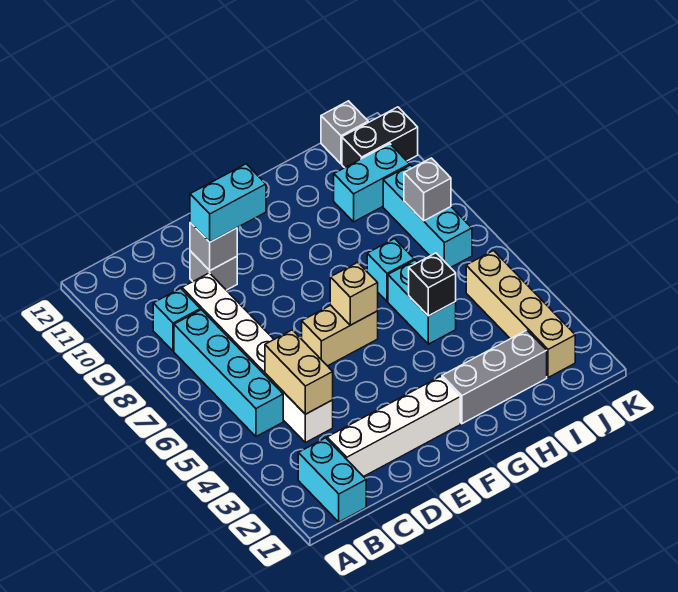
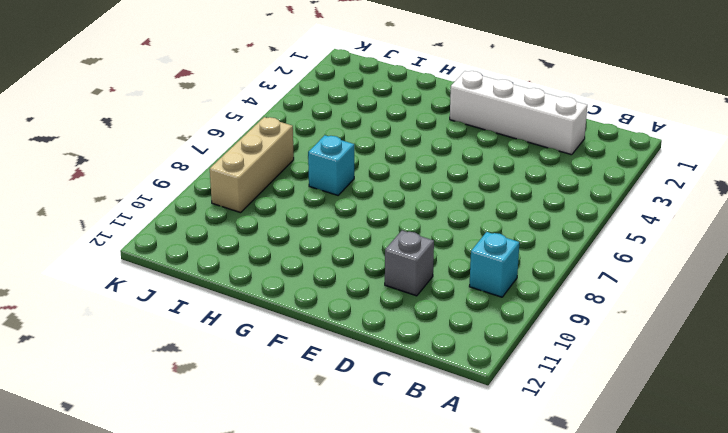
tan brick J7:J9 level 1 -> cyan brick J7:J9 level 1
none -> cyan brick B1:B2 level 1
none -> cyan brick B5:B8 level 1
none -> white brick C4:C9 level 1

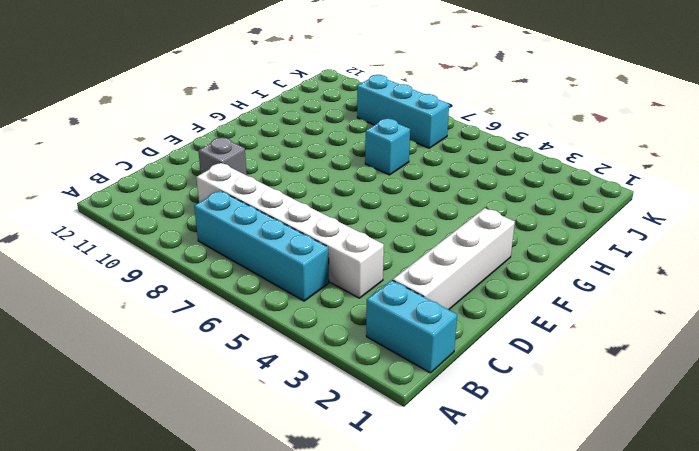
none -> cyan brick B9 level 1
none -> tan brick E6:F6 level 1
none -> grey brick G2:I2 level 1

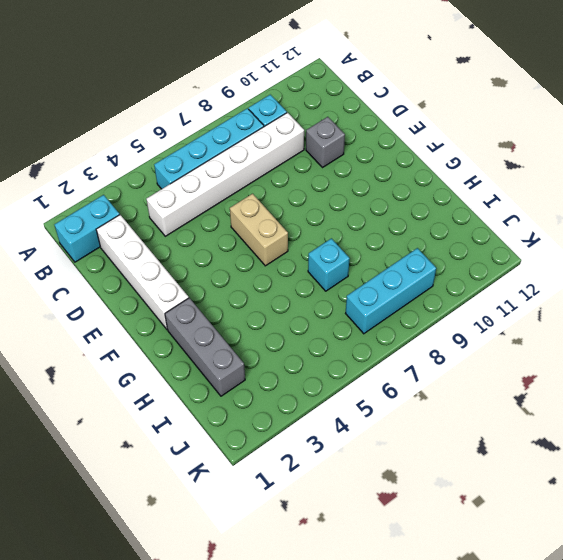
none -> cyan brick H5:H6 level 1
none -> cyan brick I10:J10 level 1
none -> tan brick J2:J5 level 1

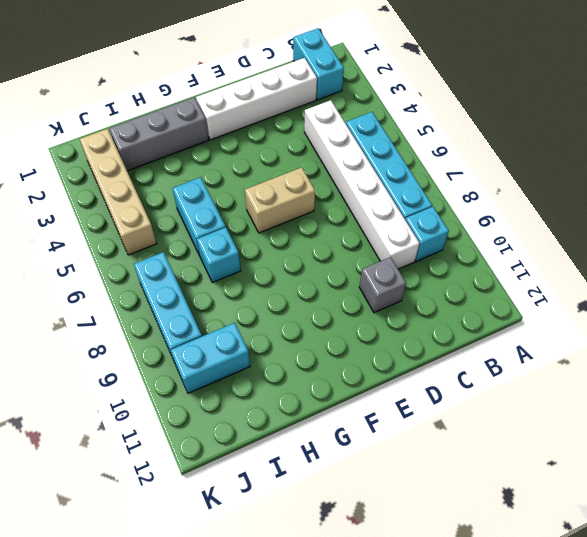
none -> black brick J11:K11 level 1
none -> grey brick J12 level 1
none -> tan brick C4:C5 level 2

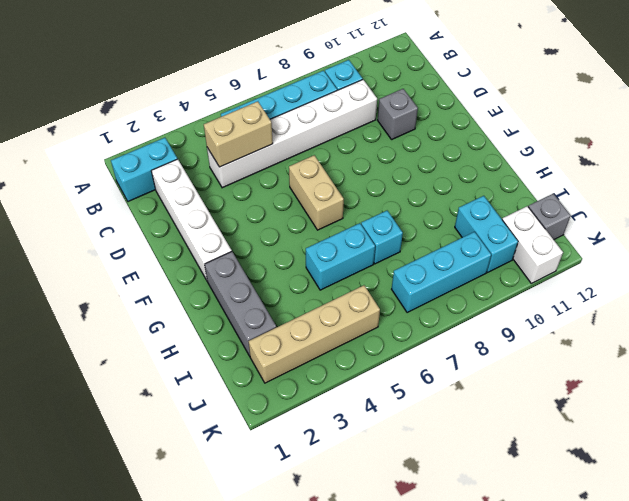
white brick J11:K11 level 1 -> black brick J11:K11 level 1
none -> grey brick D10 level 2
none -> tan brick F6 level 2
none -> black brick H5 level 2

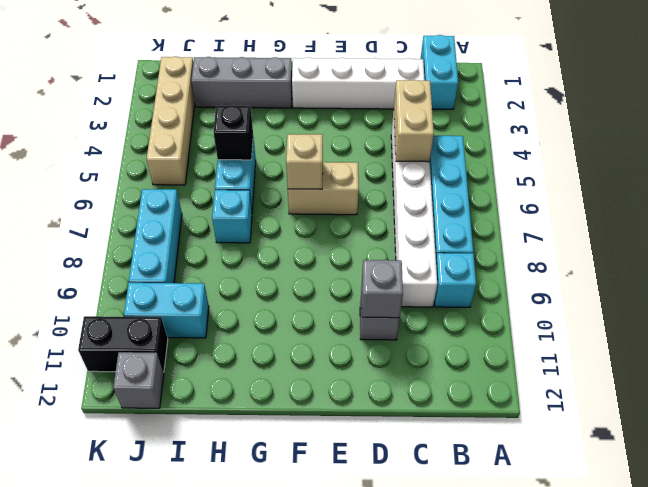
none -> grey brick J8 level 2
none -> cyan brick D10:E10 level 3

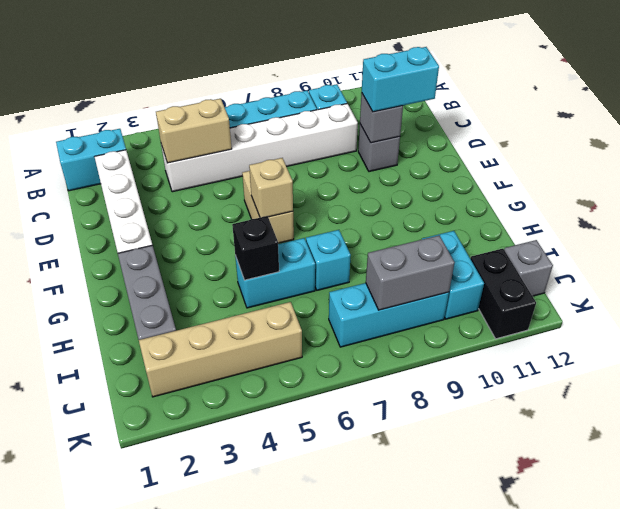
cyan brick D10:D11 level 3 -> cyan brick D10:E10 level 3
grey brick J8:J9 level 2 -> grey brick J8 level 2

